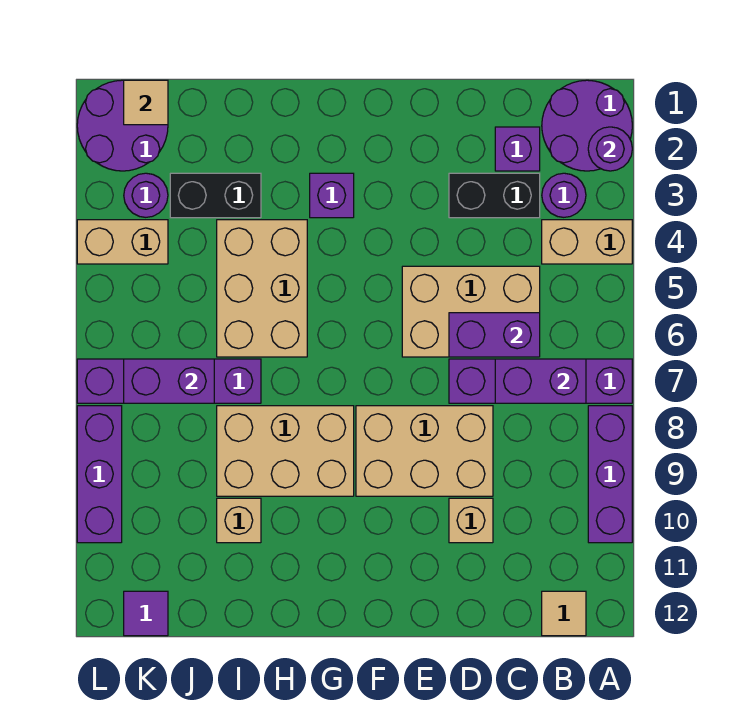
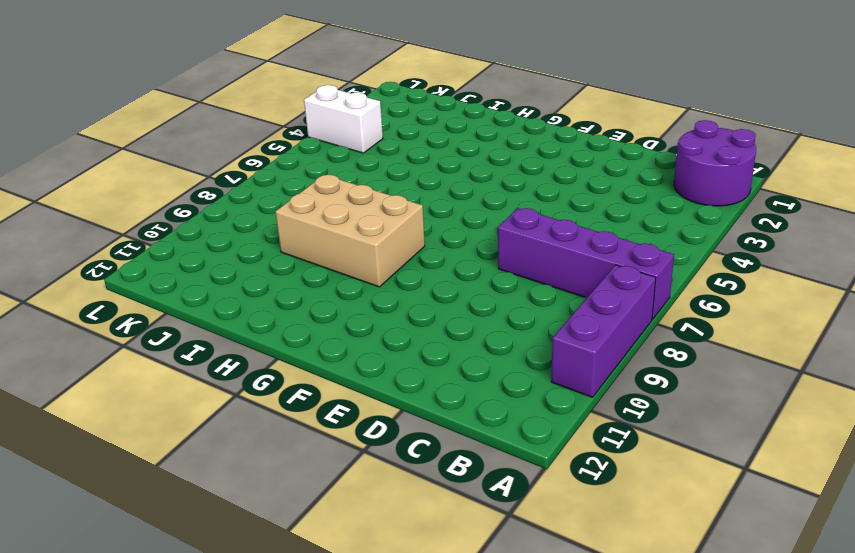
white brick K4:L4 level 1 -> tan brick K4:L4 level 1
none -> tan brick A4:B4 level 1
none -> purple round brick B3 level 1
none -> tan tile B12 level 1

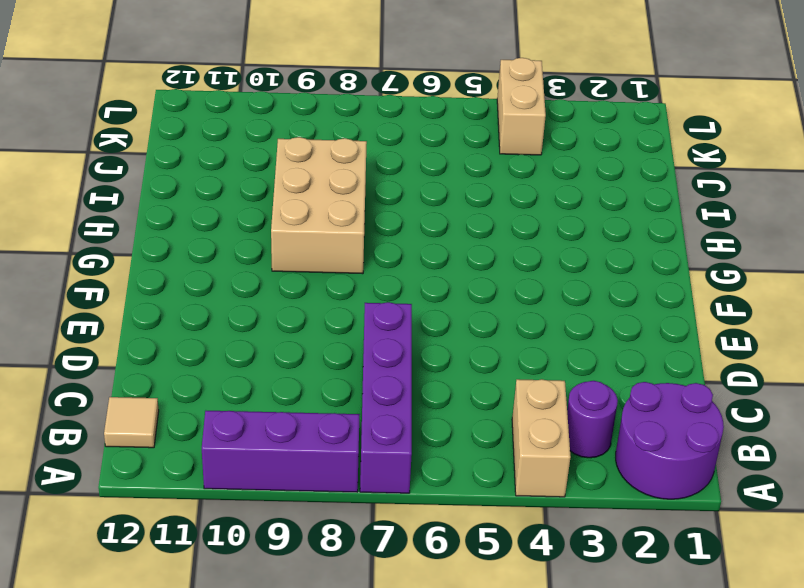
none -> purple brick C2 level 1
none -> black brick C3:D3 level 1
none -> tan brick C5:E6 level 1

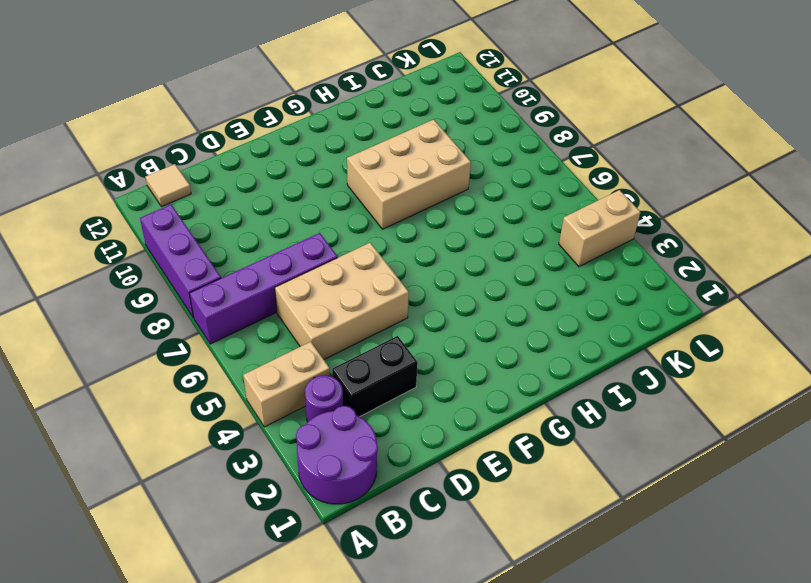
none -> purple brick C2 level 1
none -> tan brick D8:F9 level 1
none -> tan brick D10 level 1

